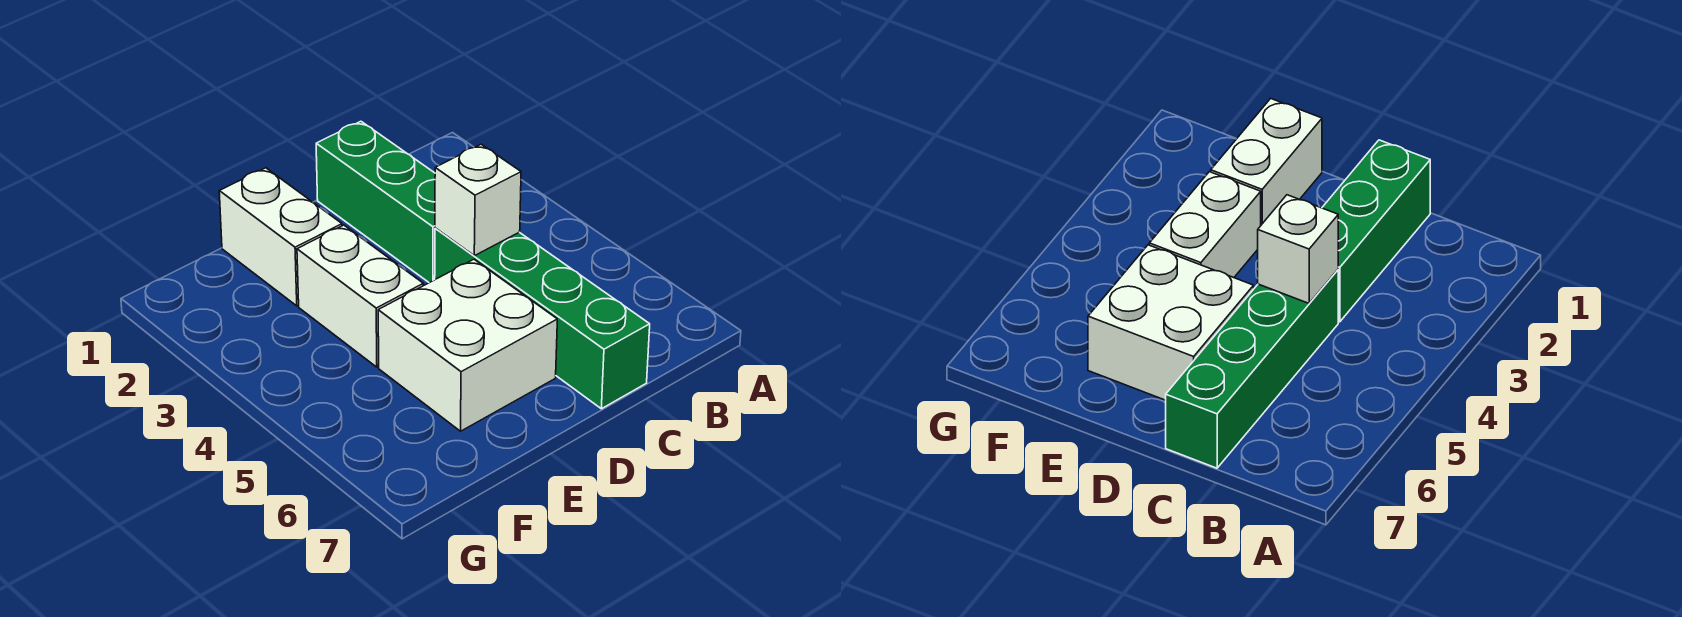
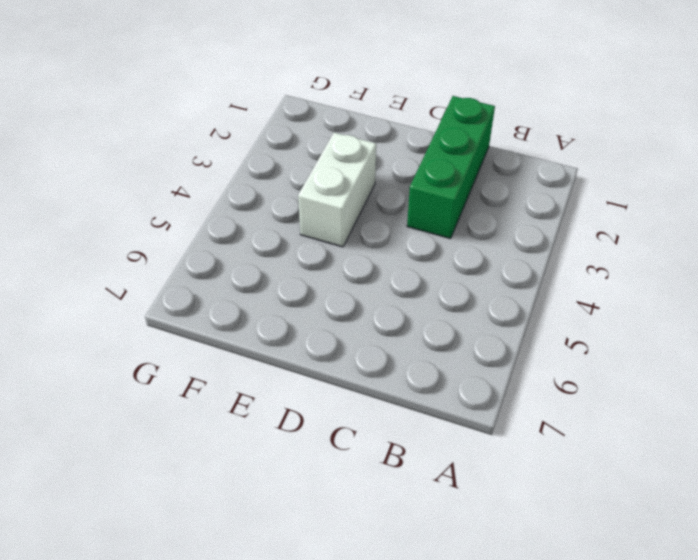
none -> green brick C4:C7 level 1
none -> white brick D5:E6 level 1

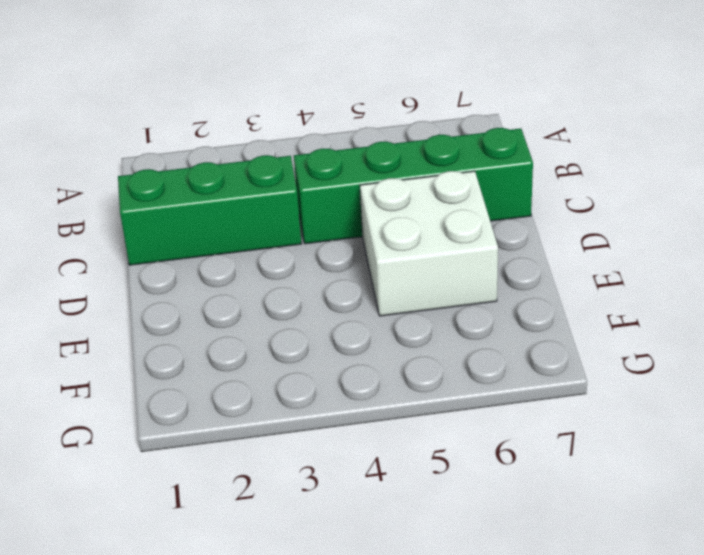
none -> white brick E1:E2 level 1
none -> white brick E3:E4 level 1

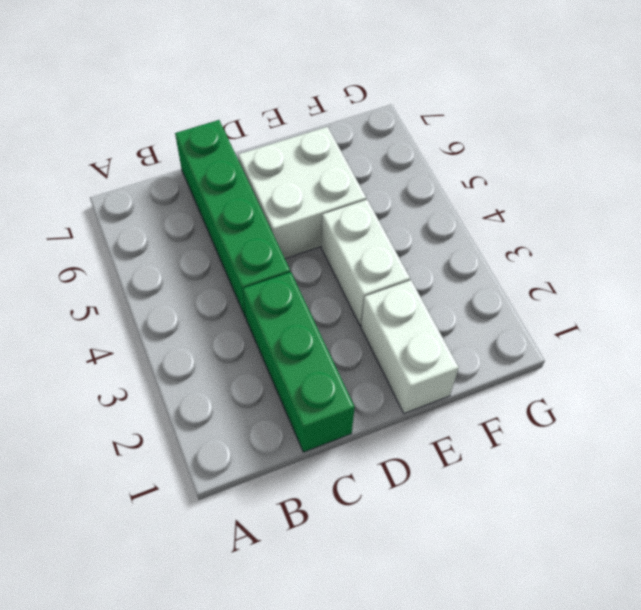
none -> white brick C4 level 2

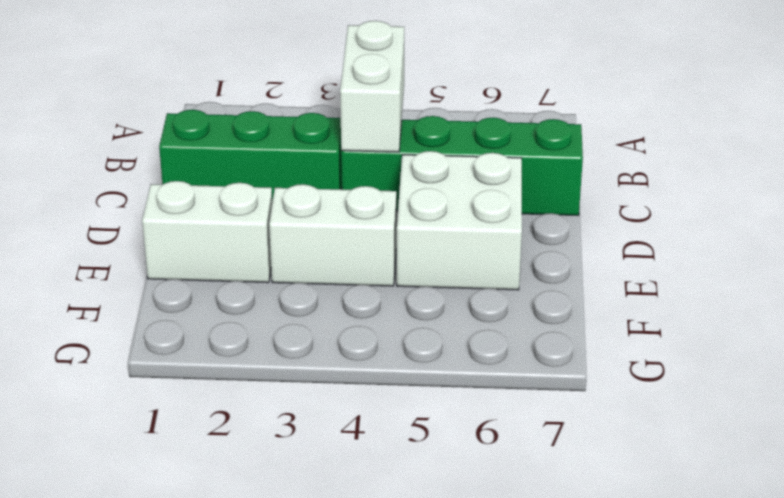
white brick B4:C4 level 2 -> white brick C4 level 2

